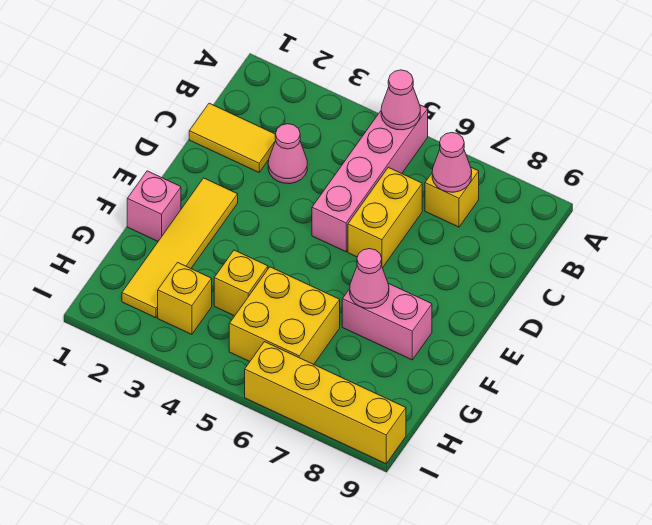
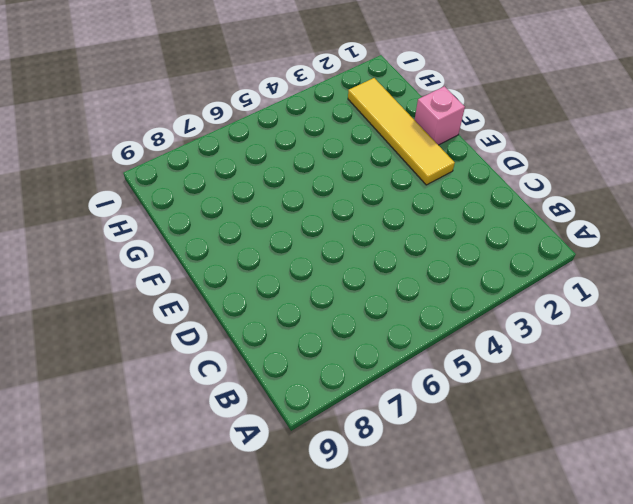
none -> pink brick A5:D5 level 1
none -> yellow brick B7 level 1
none -> yellow tile C1:C2 level 1

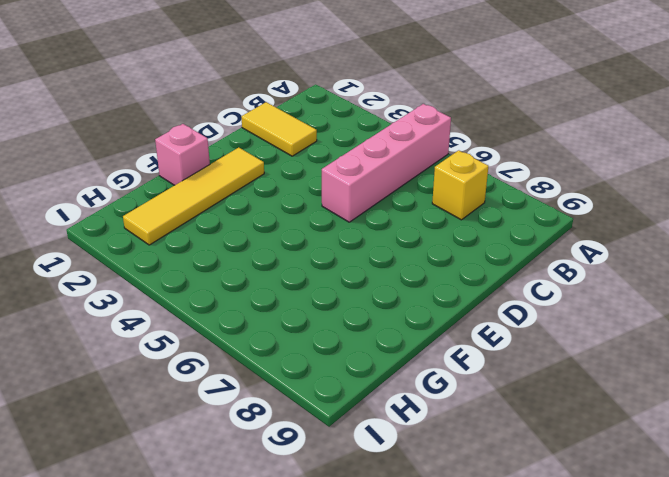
none -> pink cone C3 level 1
none -> yellow brick C6:D6 level 1
none -> pink brick F7:F8 level 1

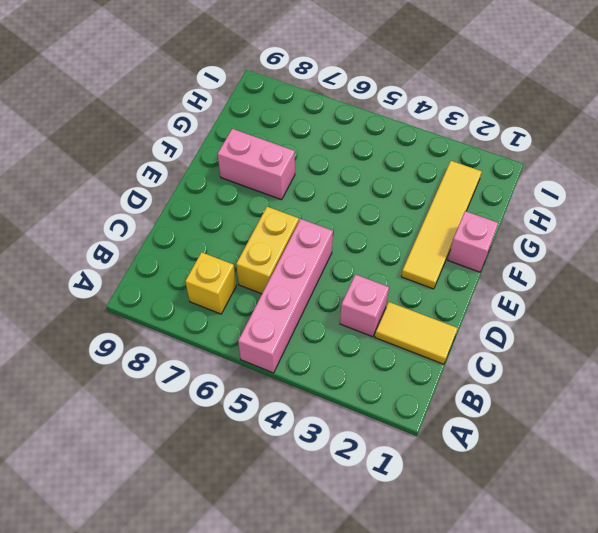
pink brick C3 level 1 -> pink cone C3 level 1
none -> yellow brick G4 level 1
none -> yellow brick G5:H6 level 1
none -> yellow brick H3 level 1

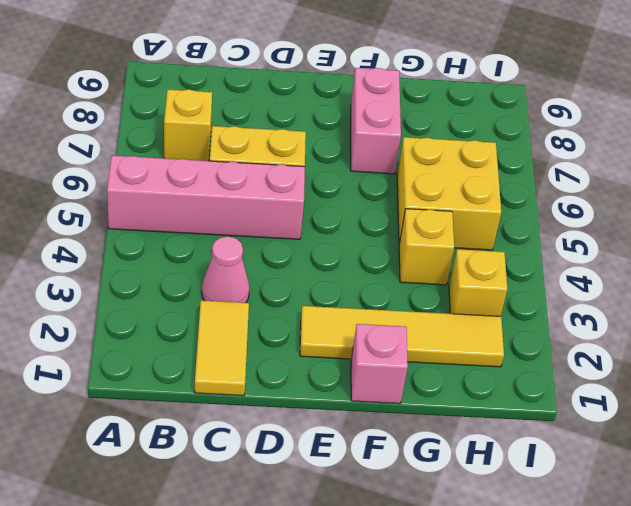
none -> yellow brick I6:I9 level 1
none -> pink cone A5 level 2
none -> pink cone B7 level 2

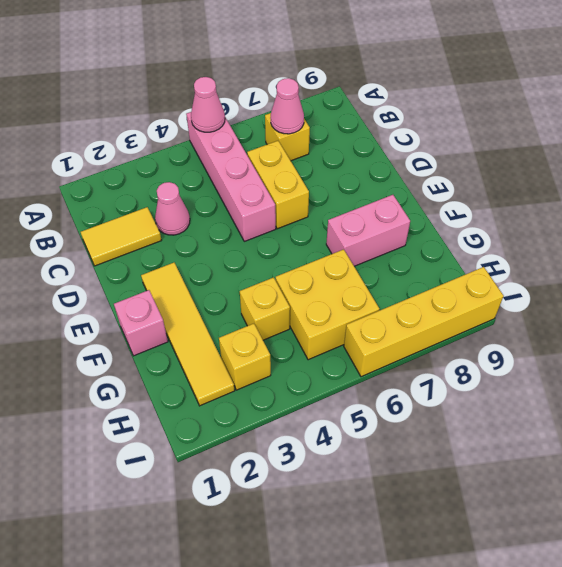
none -> pink cone F7 level 2

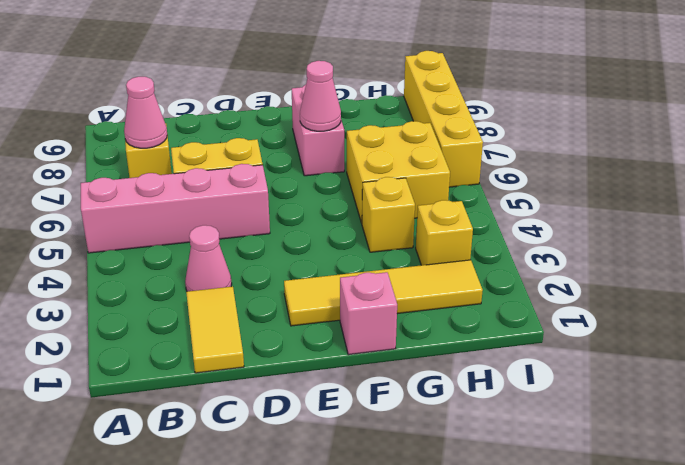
none -> pink cone A5 level 2

